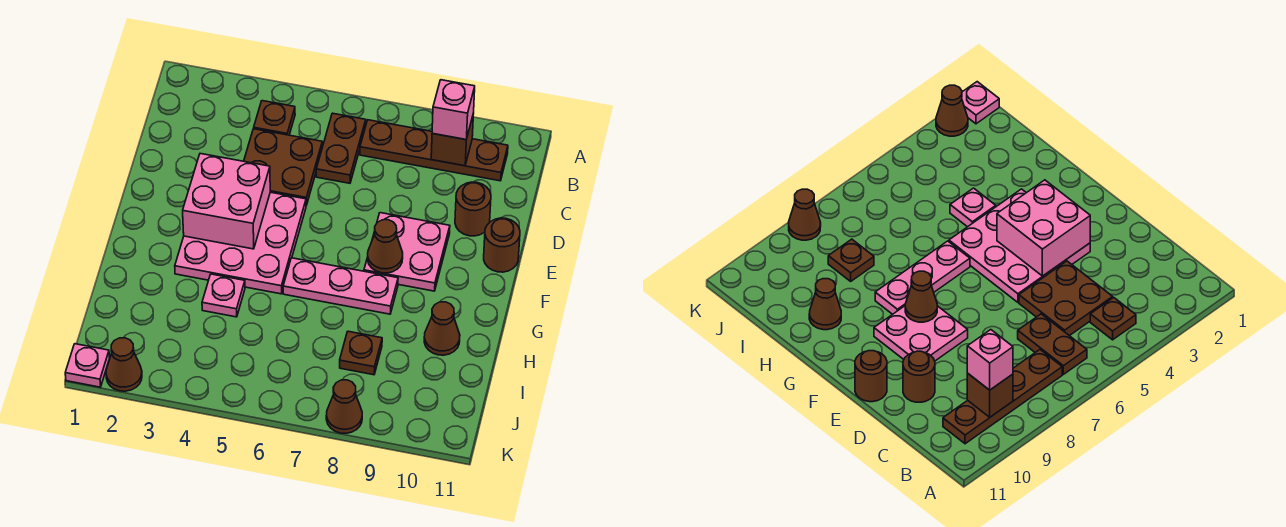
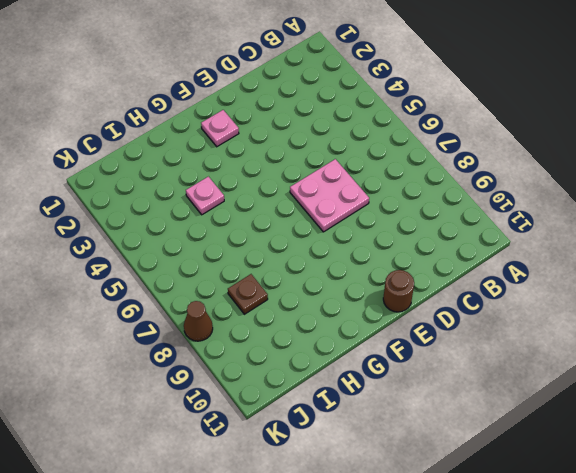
pink plate D6:E7 level 1 -> pink plate E8:F9 level 1
pink plate F2 level 1 -> pink plate K1 level 1
none -> brown plate B4 level 1
none -> brown plate B6:C6 level 1
none -> brown plate B7:B10 level 1

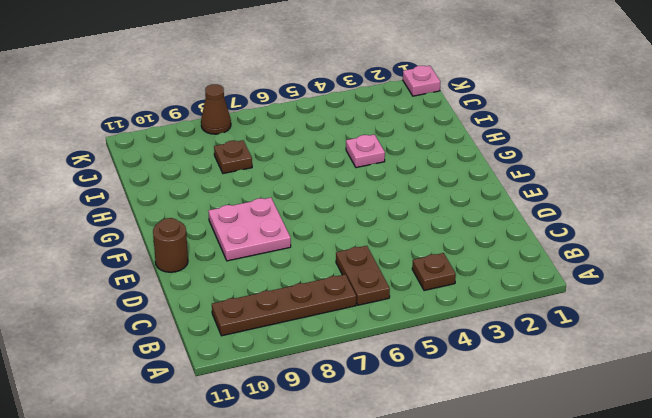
none -> brown plate C4:D5 level 1
none -> brown round brick D10 level 1
none -> pink plate E3:G5 level 1

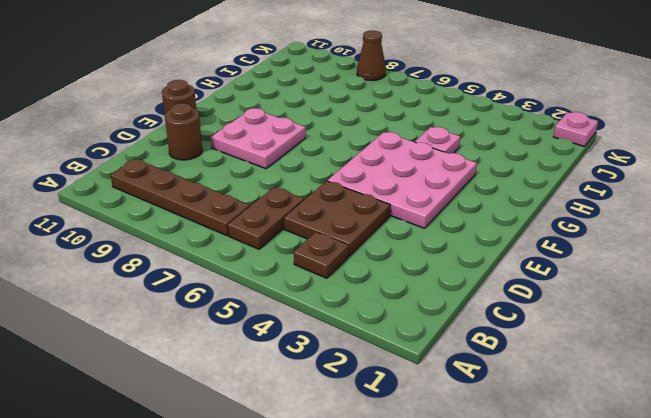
none -> pink plate G6:G8 level 1
none -> brown cone H10 level 1
none -> brown plate I8 level 1

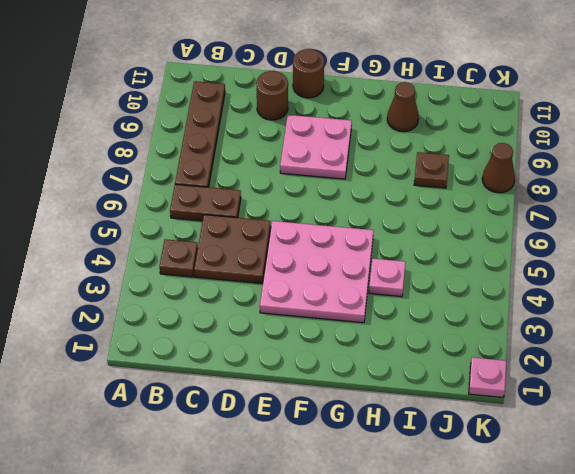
none -> pink plate G6:G8 level 1
none -> brown cone K2 level 1
none -> brown brick B9 level 2

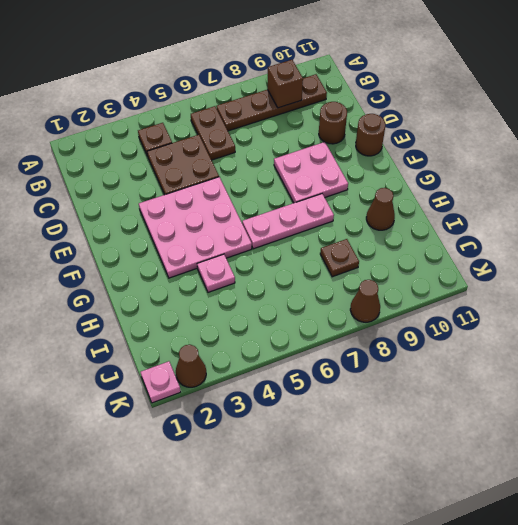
none -> pink brick E3:F4 level 2
none -> brown cone F8 level 2
none -> pink brick B9 level 3

